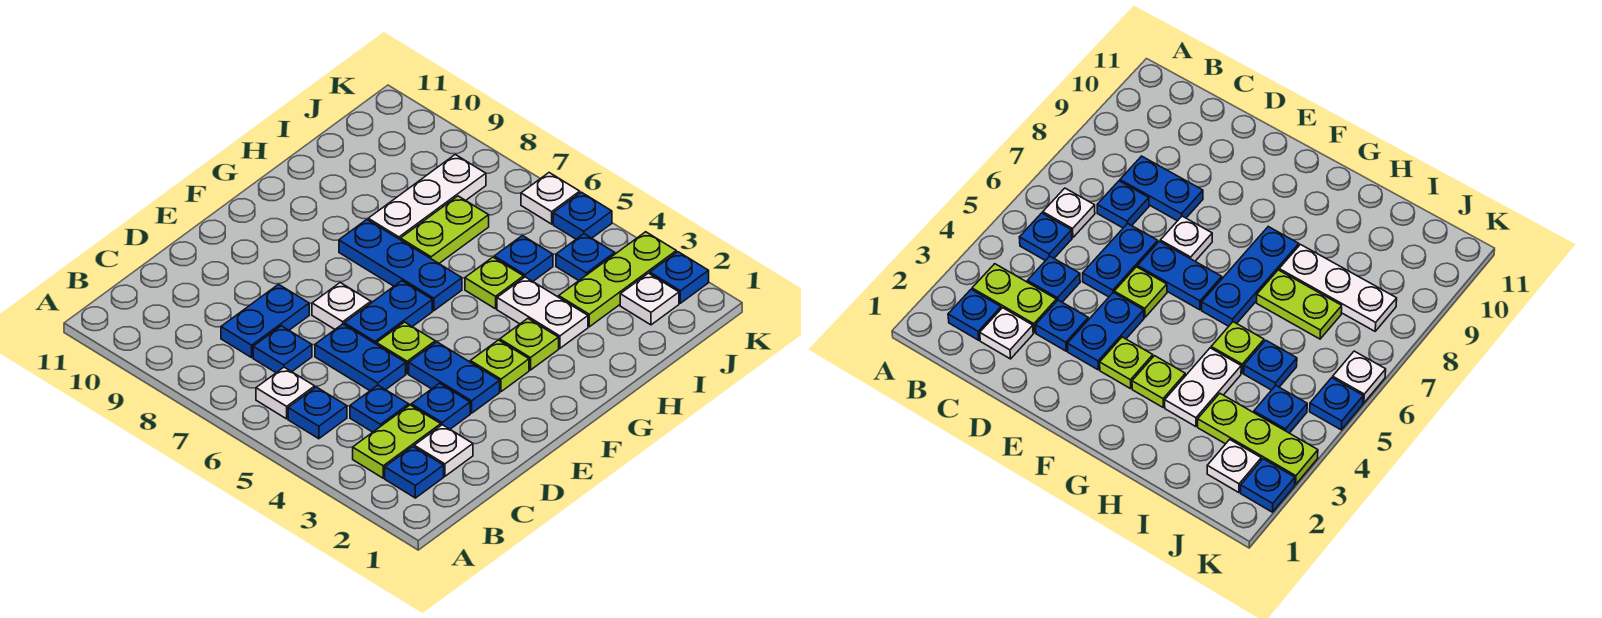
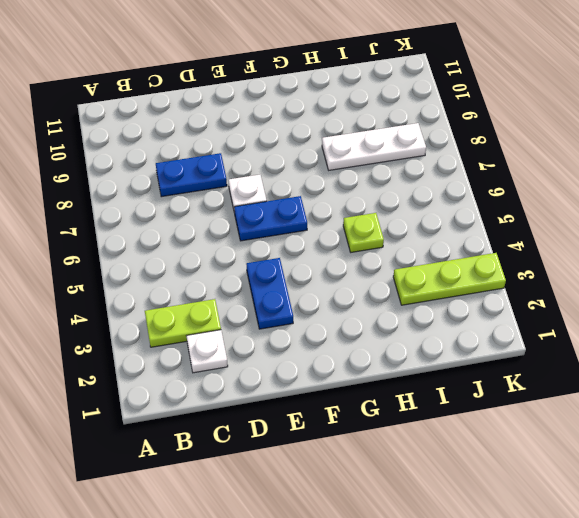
none -> blue plate B2 level 1
none -> blue plate B5 level 1
none -> white plate B6 level 1

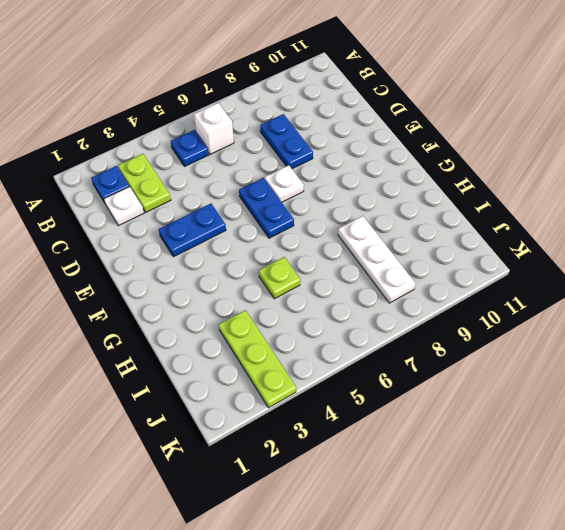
white brick B6 level 1 -> white plate B6 level 1
none -> blue plate C4 level 1
none -> blue plate C7 level 1
none -> blue plate D3 level 1

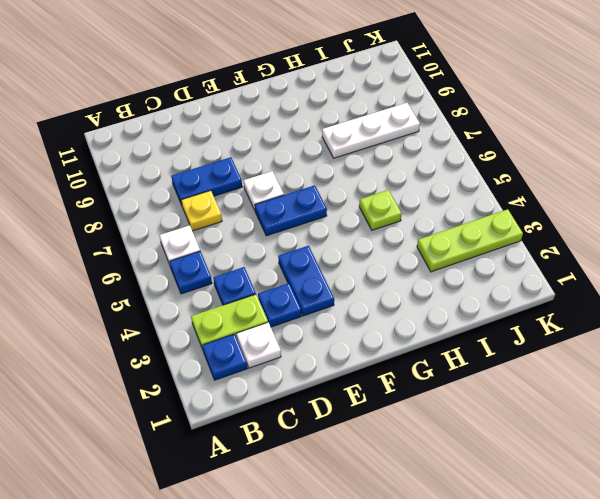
yellow plate C7 level 1 -> blue plate C7 level 1
none -> blue plate D5:D6 level 1
none -> lime plate E5 level 1
none -> lime plate F3 level 1

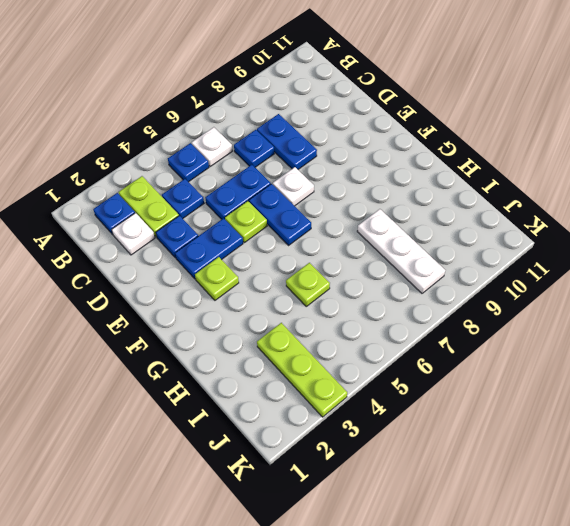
none -> lime plate G3 level 1
none -> blue plate G6:G8 level 1
none -> white plate H3:H4 level 1

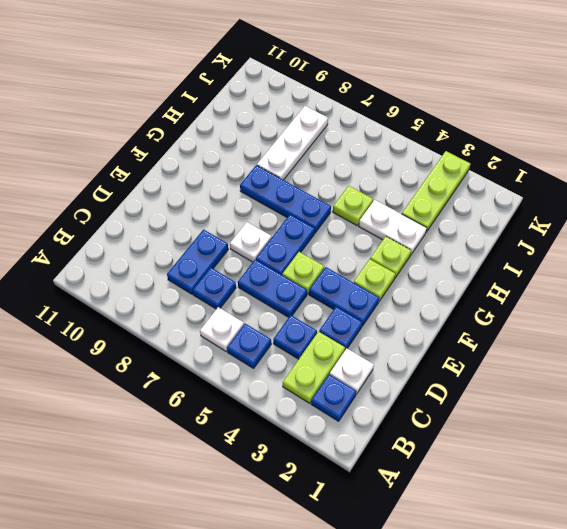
none -> lime plate H7:I7 level 1
none -> blue plate I5 level 1
none -> white plate J2 level 1

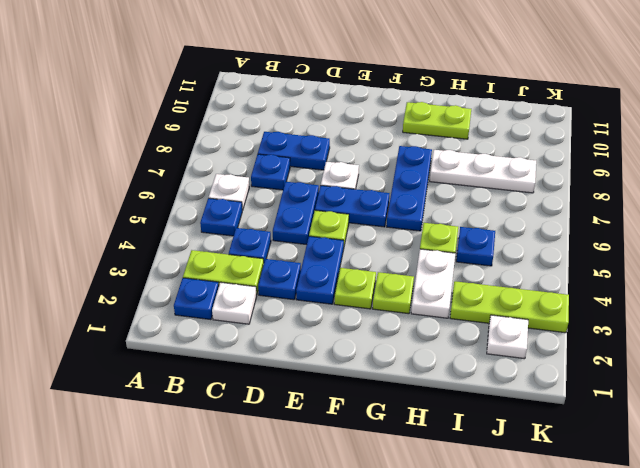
lime plate G10:H10 level 1 -> lime plate H7:I7 level 1
none -> blue plate J4 level 1
none -> blue plate K2 level 1
none -> blue plate K5 level 1

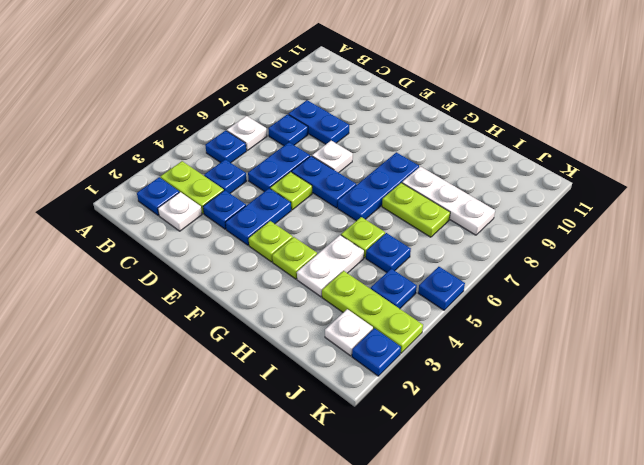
none -> white plate K6 level 1

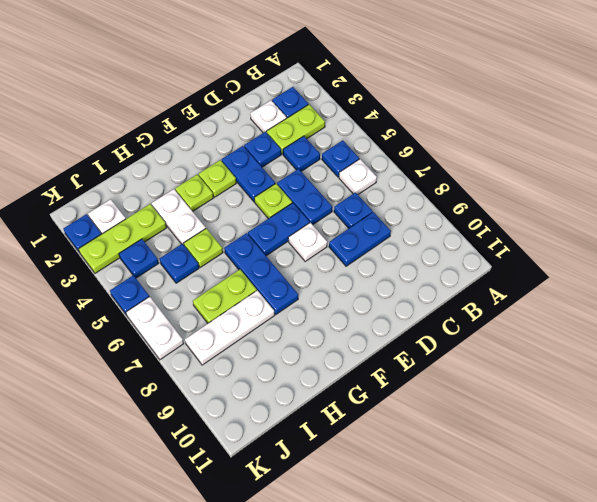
white plate K6:K7 level 1 -> white plate K6 level 1

